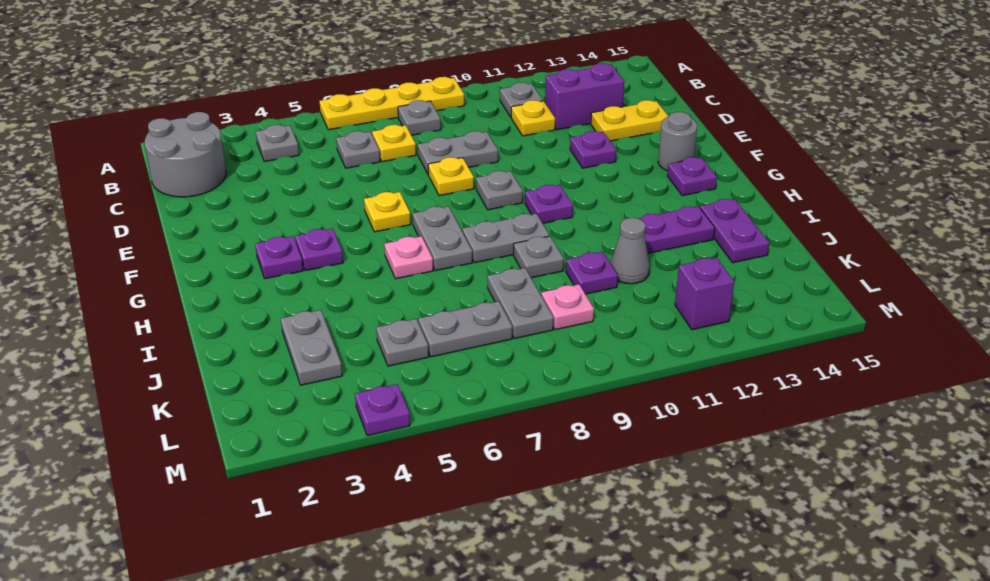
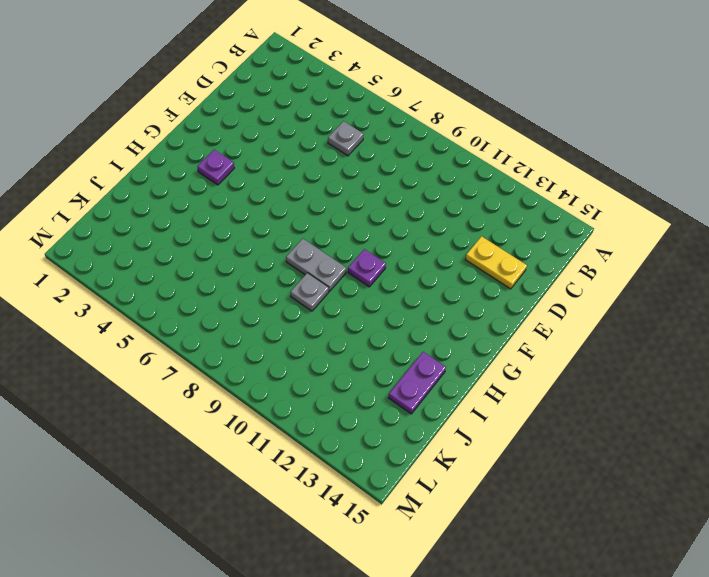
none -> yellow plate A6:A9 level 1
none -> grey round brick B1:C2 level 1
none -> grey plate B4 level 1
none -> grey plate B8 level 1

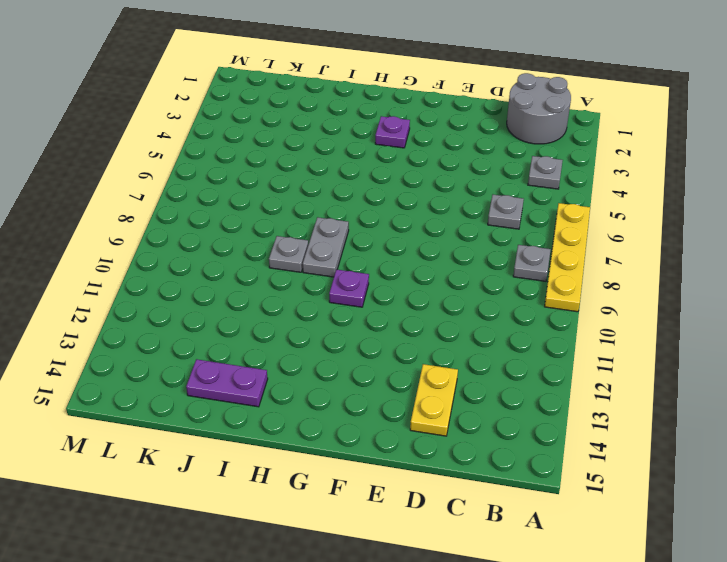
none -> grey plate B11 level 1
none -> yellow plate C7 level 1
none -> yellow plate C11 level 1
none -> purple brick C12:C13 level 1

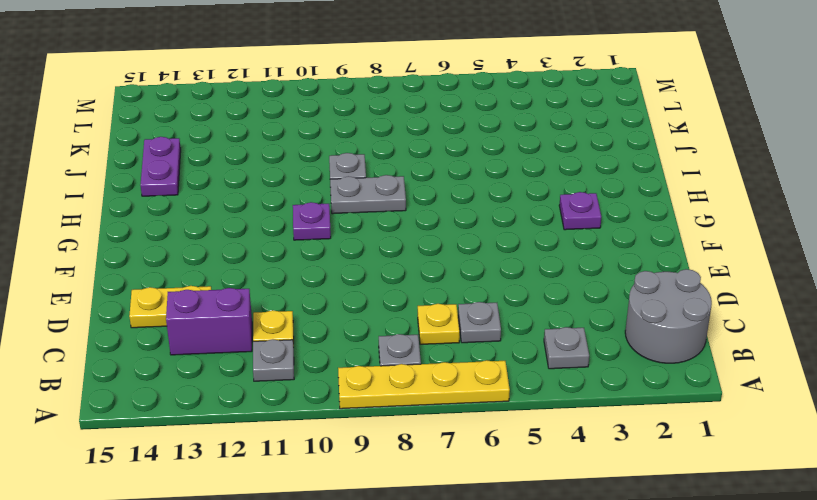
none -> grey plate D8:D9 level 1
none -> yellow plate E8 level 1
none -> purple plate E12 level 1
none -> yellow plate F6 level 1

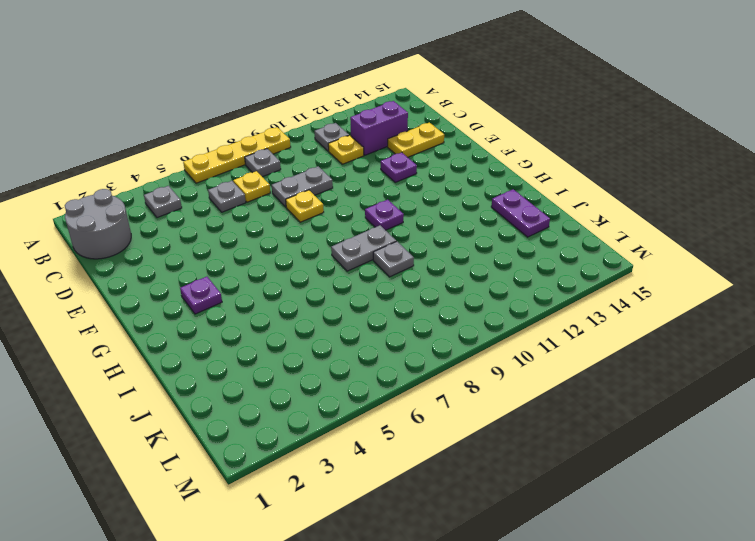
none -> yellow plate F6 level 1
none -> grey plate F9 level 1
none -> grey round brick F14 level 1
none -> purple plate G4 level 1

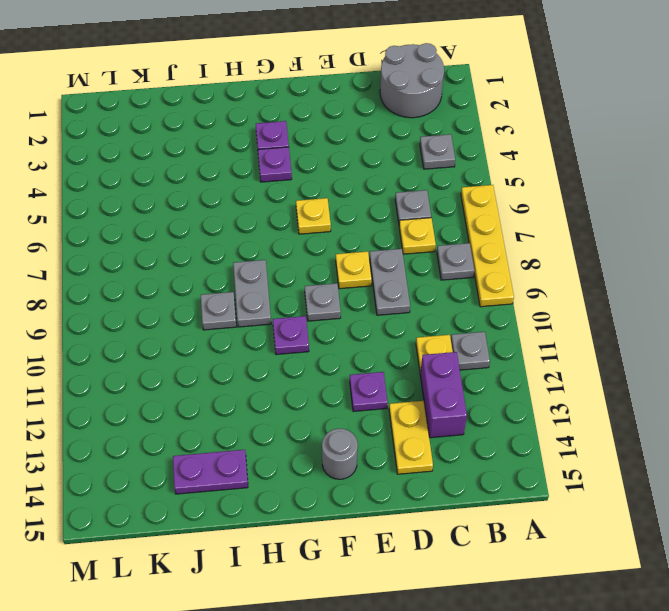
none -> grey plate G7:H7 level 1
none -> purple plate G14 level 1
none -> pink plate H6 level 1
none -> purple plate I12:I13 level 1

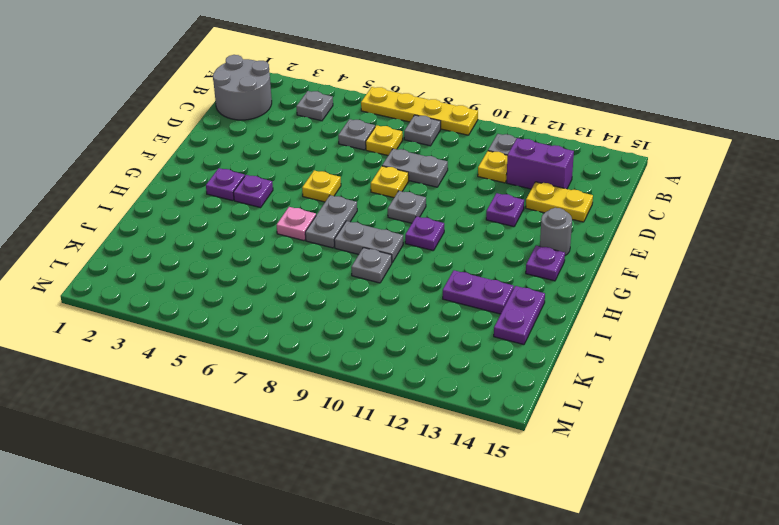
none -> grey plate J3:K3 level 1
none -> grey plate J8:K8 level 1
none -> purple plate J10 level 1
none -> grey cone J11 level 1

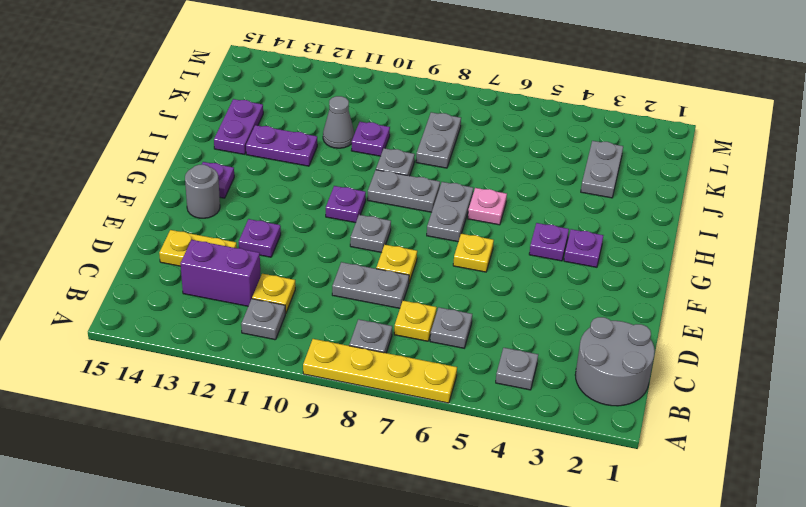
none -> grey plate K5 level 1
none -> grey plate K6:K7 level 1
none -> pink plate K9 level 1
none -> purple brick L12 level 1

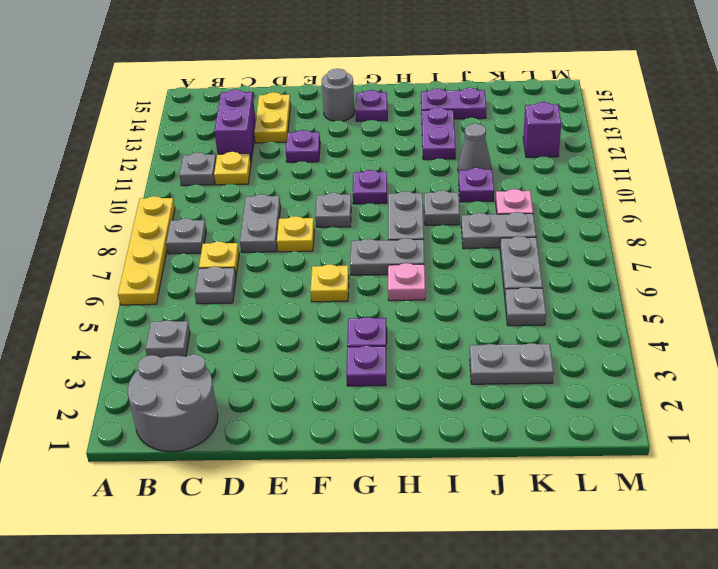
none -> purple plate M4 level 1

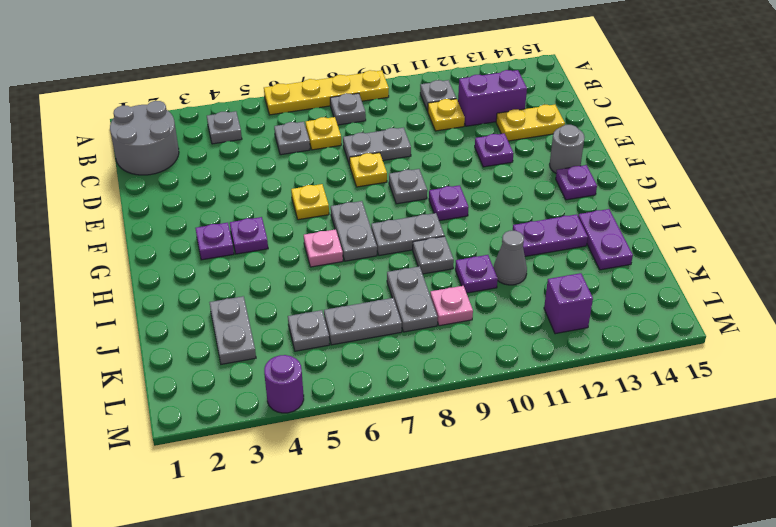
purple round brick M4 level 1 -> purple plate M4 level 1

